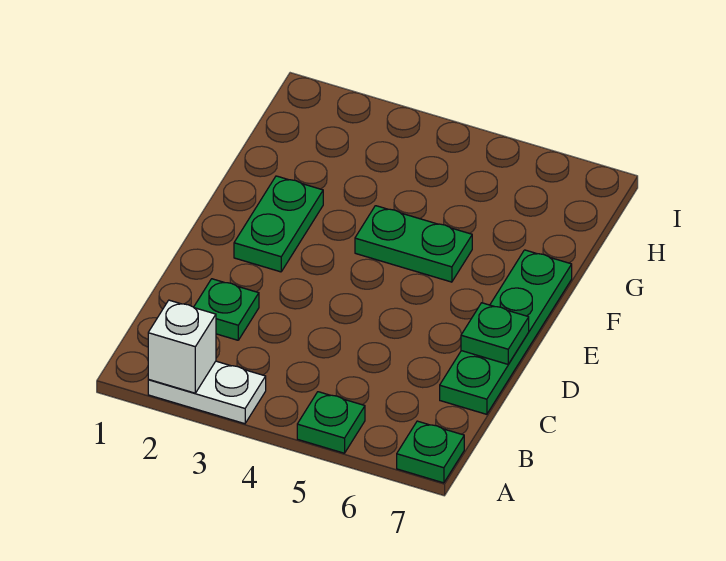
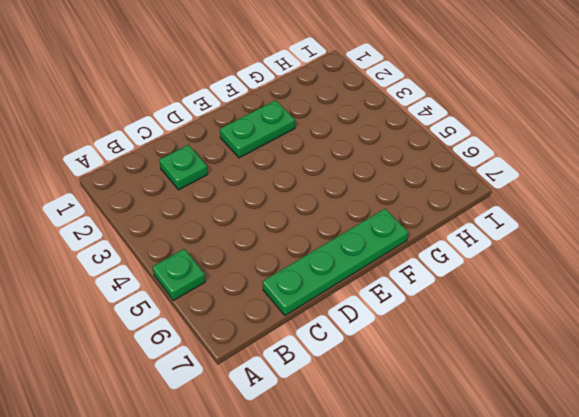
none -> white plate A2:A3 level 1
none -> green plate A7 level 1

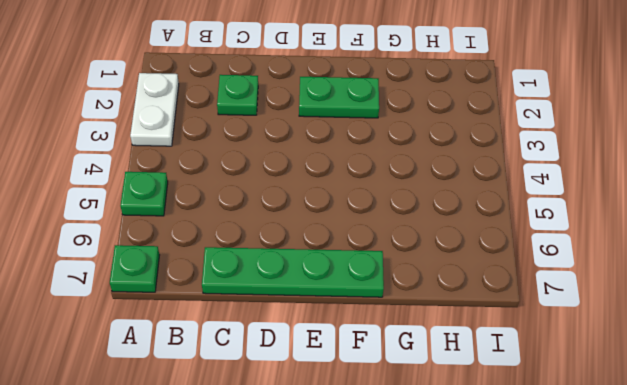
none -> green plate F4:F5 level 1
none -> white brick A2 level 2

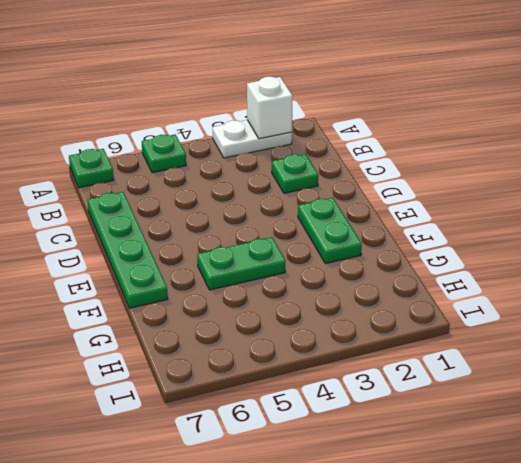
none -> green plate D7 level 2

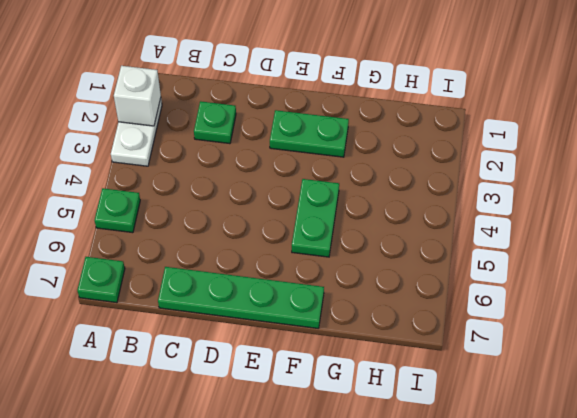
none -> green plate D7 level 2

